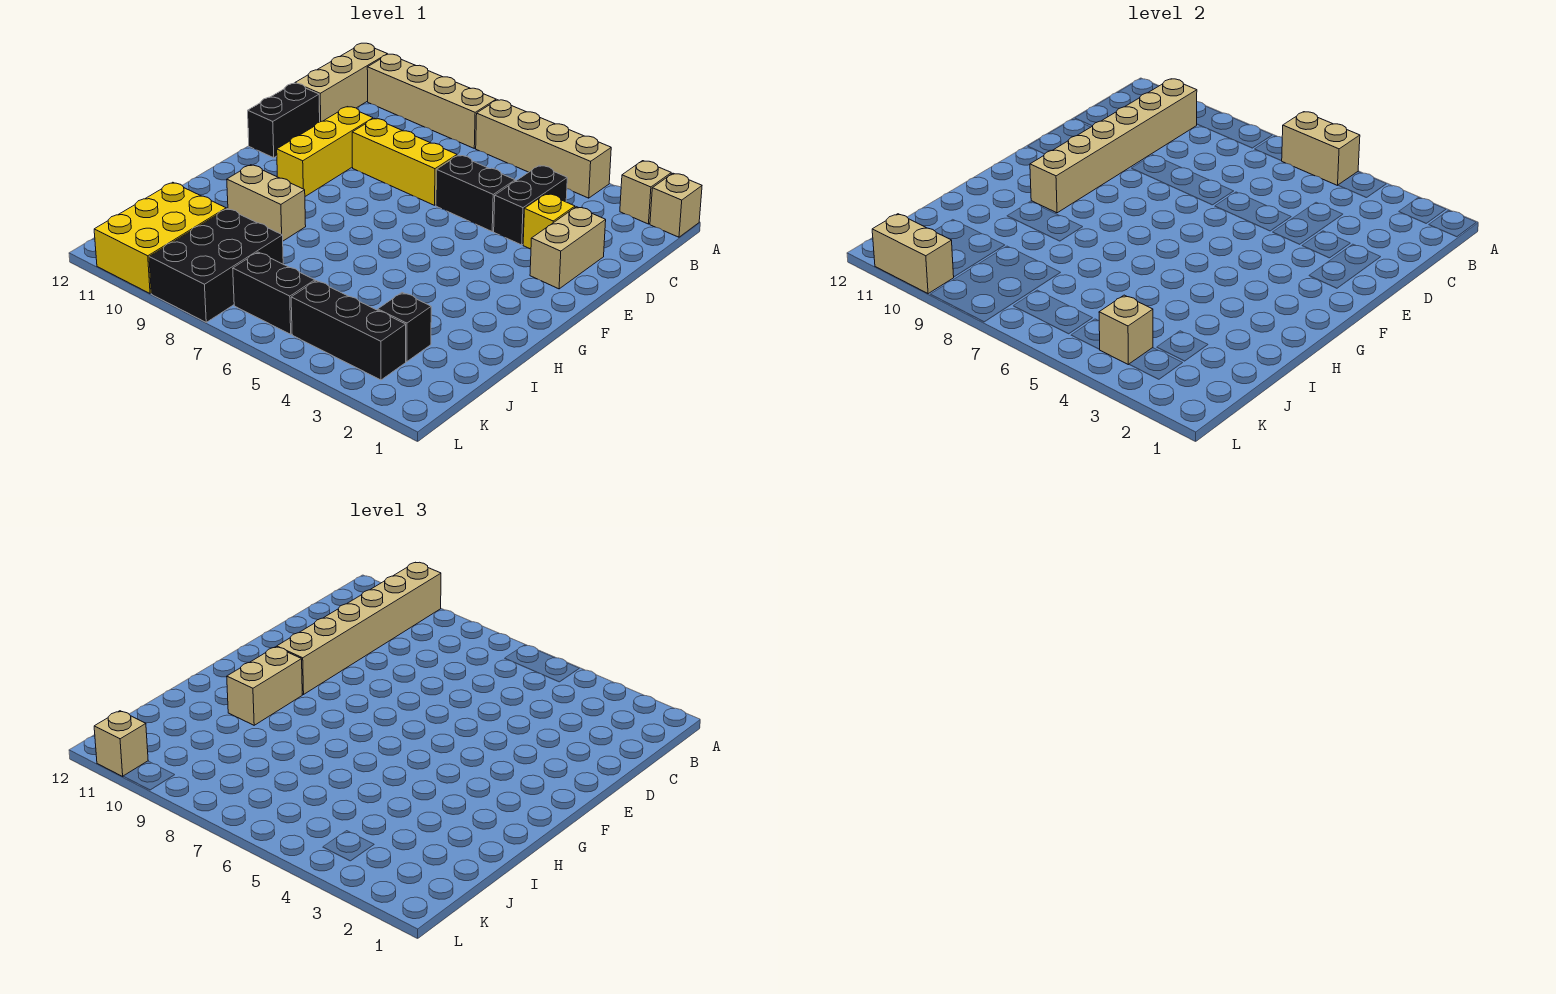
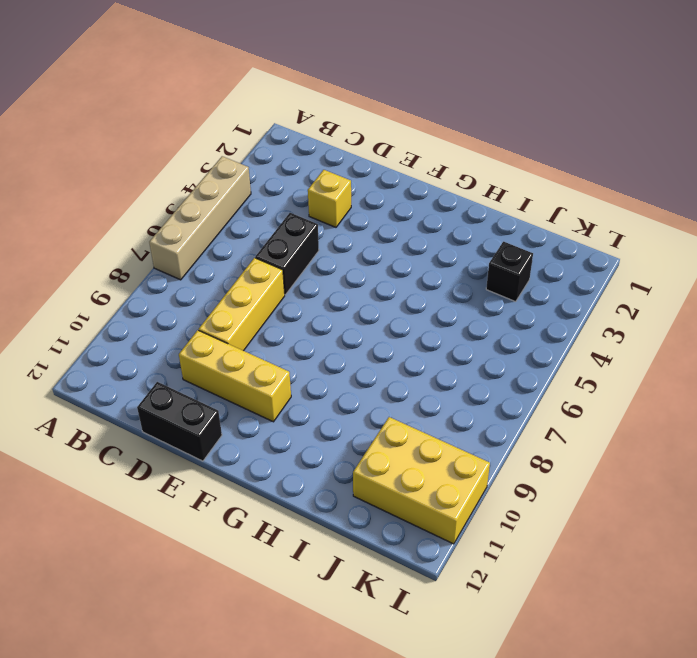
none -> tan brick A1 level 1
none -> tan brick A2 level 1
none -> tan brick A8:A11 level 1

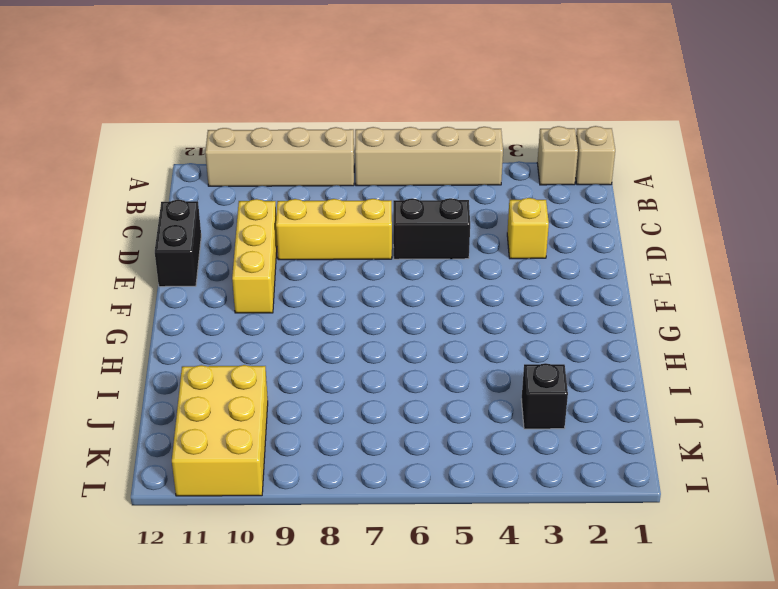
none -> tan brick A12:C12 level 1
none -> black brick C4:D4 level 1
none -> tan brick D2:E2 level 1

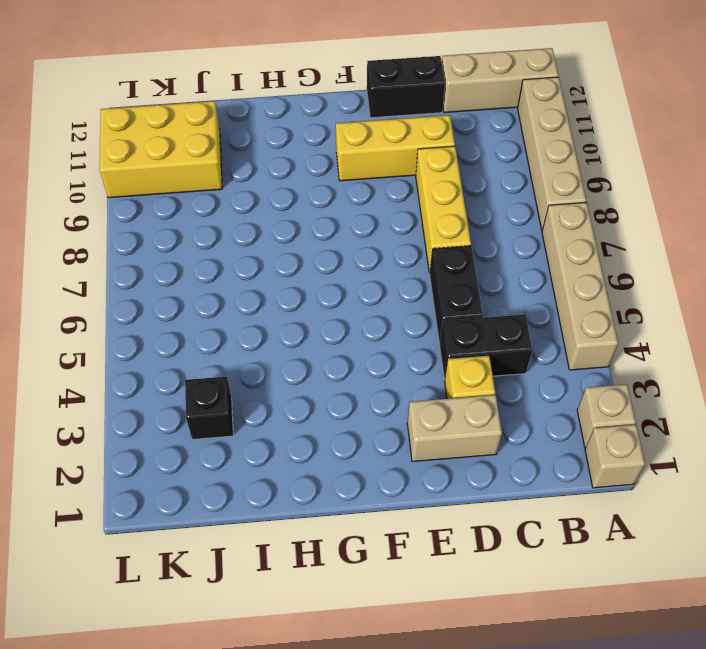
none -> tan brick H9:H10 level 1
none -> black brick J8:L9 level 1
none -> black brick K3:K5 level 1

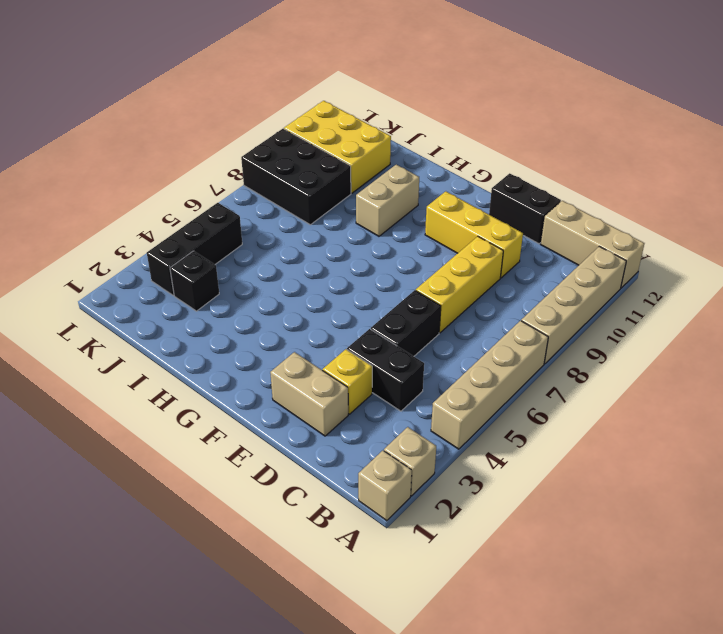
none -> black brick K6:K7 level 1
none -> tan brick A5:A6 level 2
none -> tan brick B10:G10 level 2

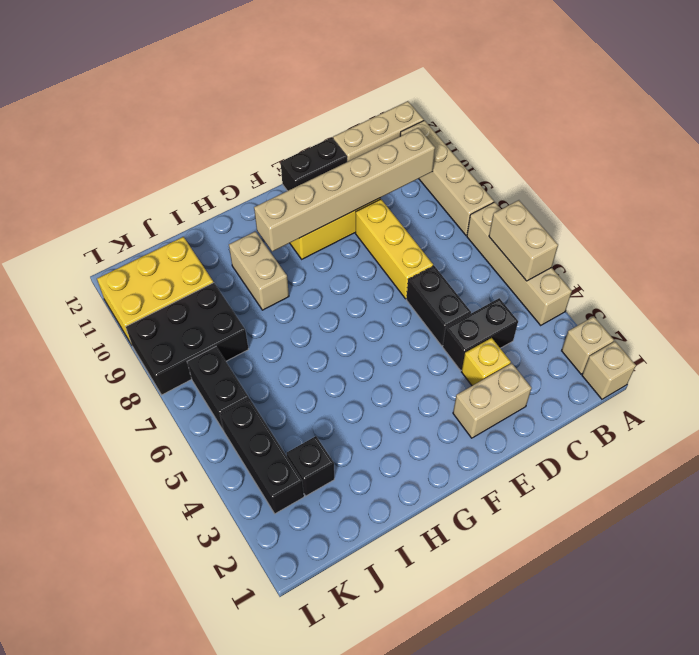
none -> tan brick K4 level 2
none -> tan brick L10:L11 level 2
none -> tan brick A10:F10 level 3

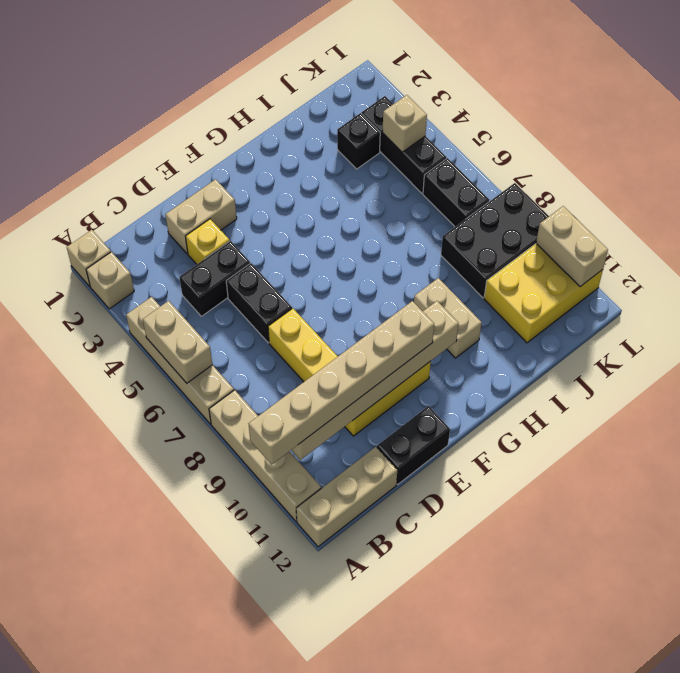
none -> tan brick G10:H10 level 3
none -> tan brick L11 level 3

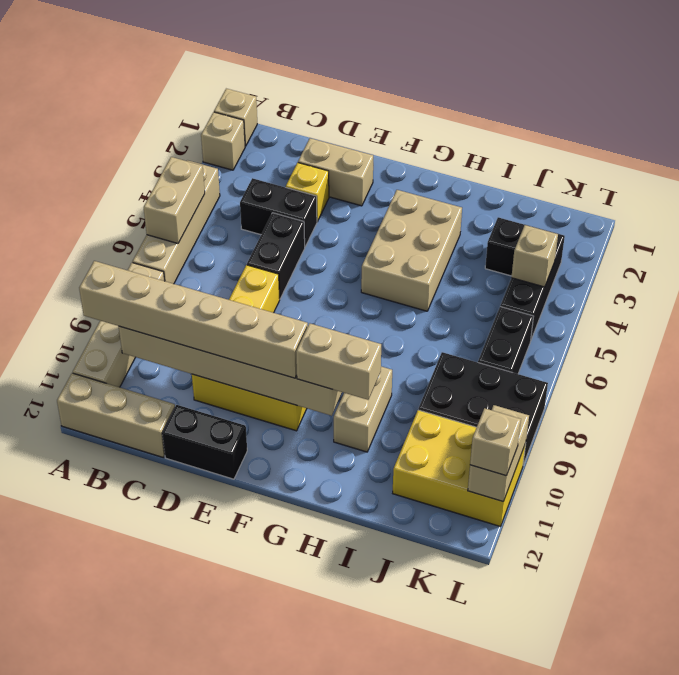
tan brick G3:H5 level 1 -> none

